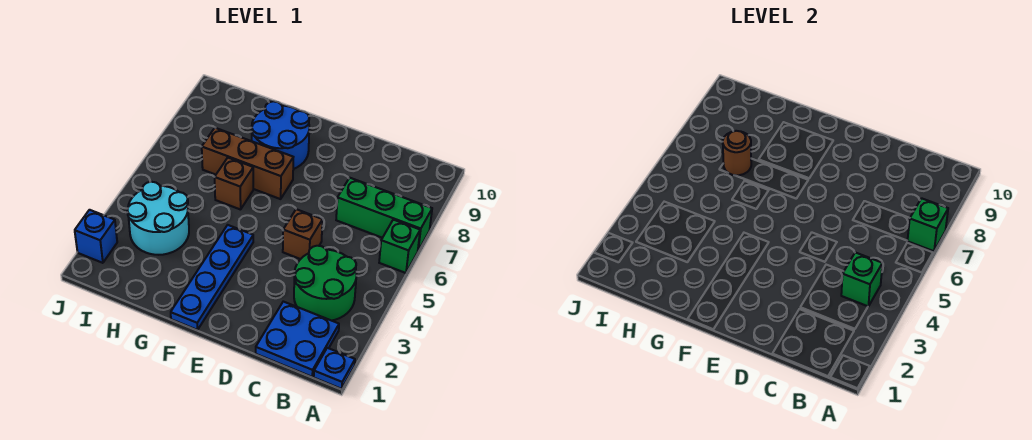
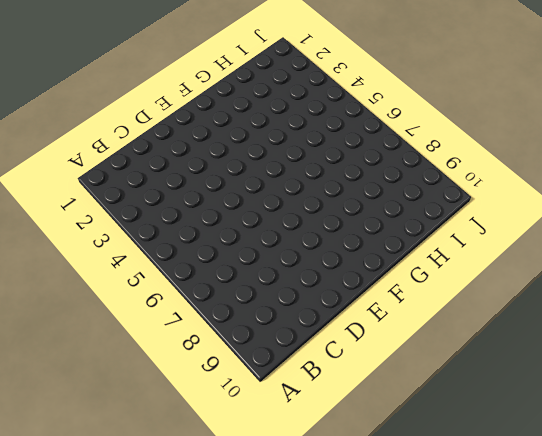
none -> blue plate A1 level 1
none -> green brick A6 level 1
none -> green brick A7:C7 level 1

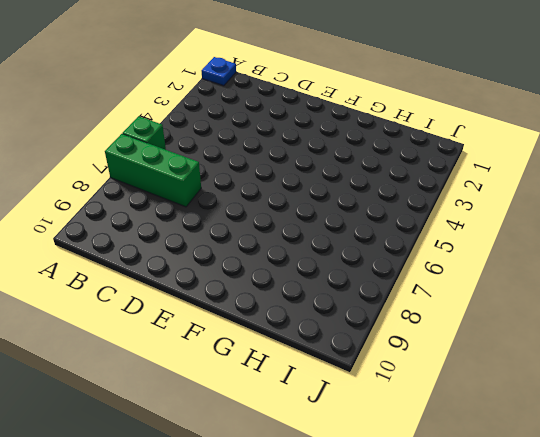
none -> blue plate B1:C2 level 1
none -> green round brick B3:C4 level 1
none -> brown brick D5 level 1

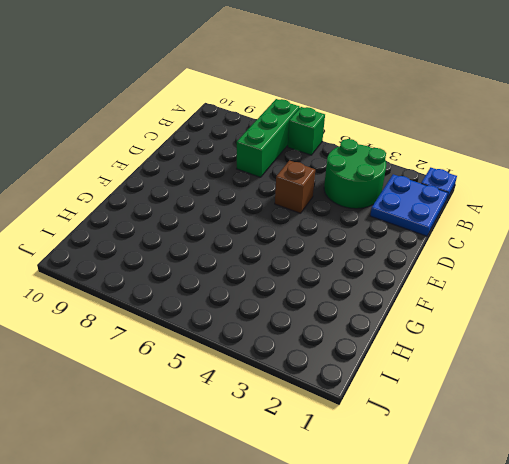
none -> blue plate F1:F4 level 1
none -> brown brick F7:H7 level 1
none -> blue round brick F8:G9 level 1

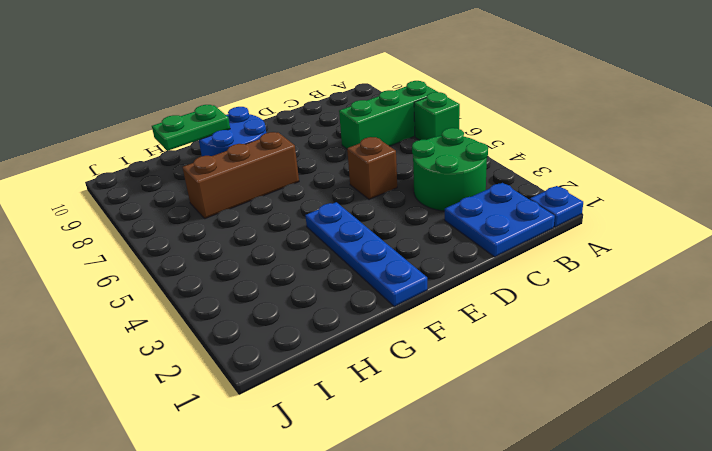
green plate G9:H9 level 2 -> none
none -> brown brick G6 level 1
none -> cyan round brick H3:I4 level 1
none -> blue brick J2 level 1

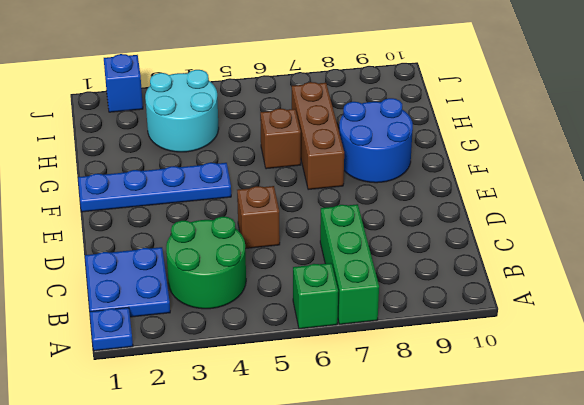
none -> green brick A7 level 2
none -> green brick B4 level 2
none -> brown round brick H7 level 2

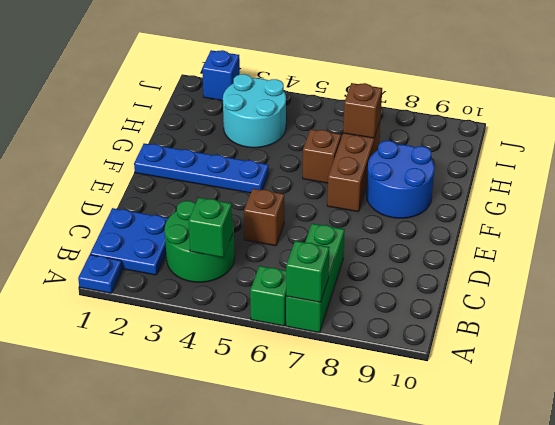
brown brick H7 level 2 -> brown round brick H7 level 2

